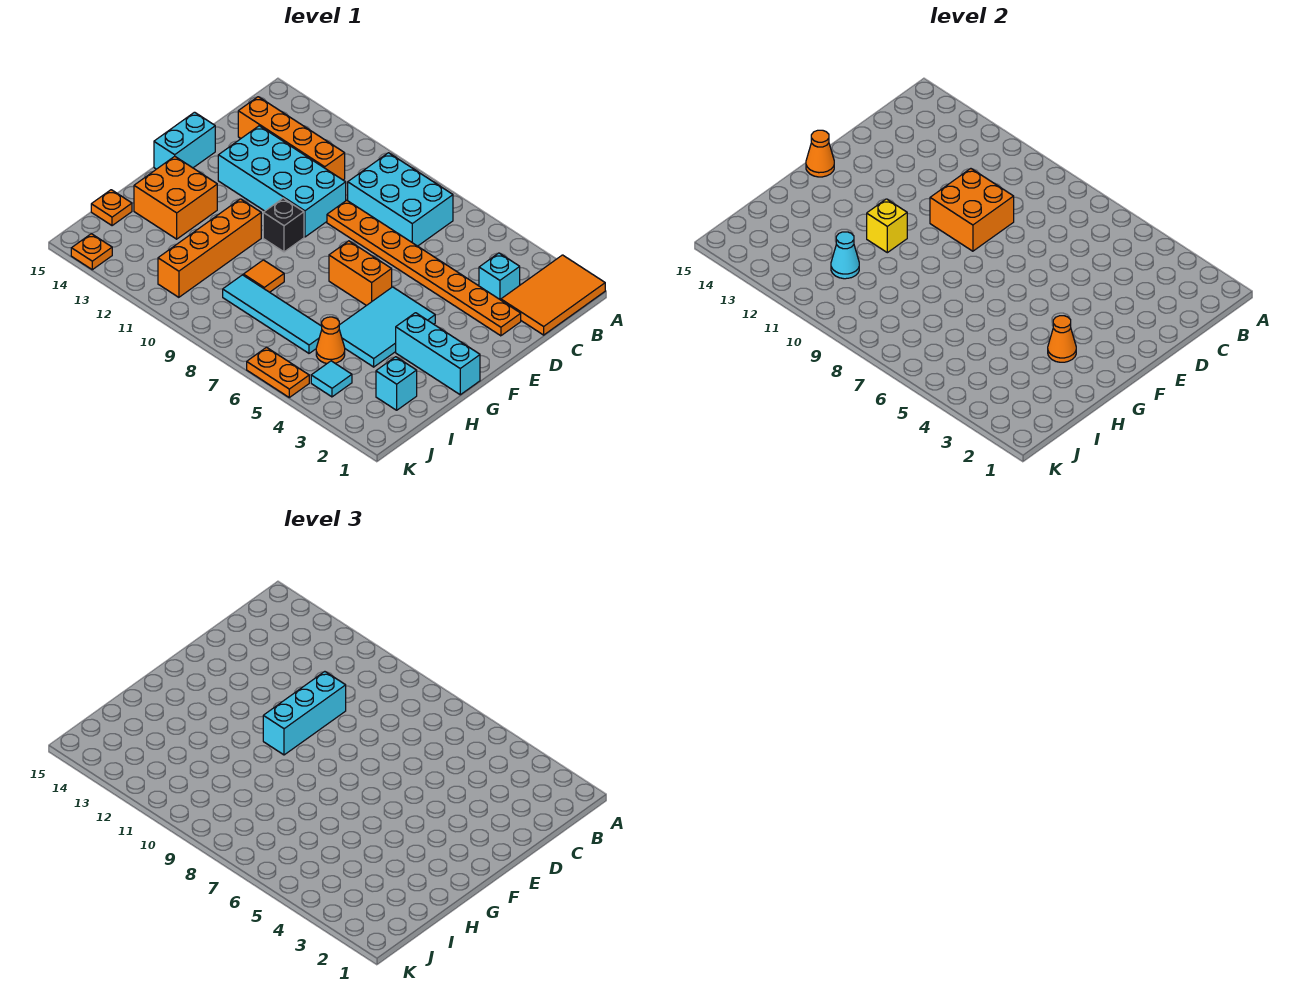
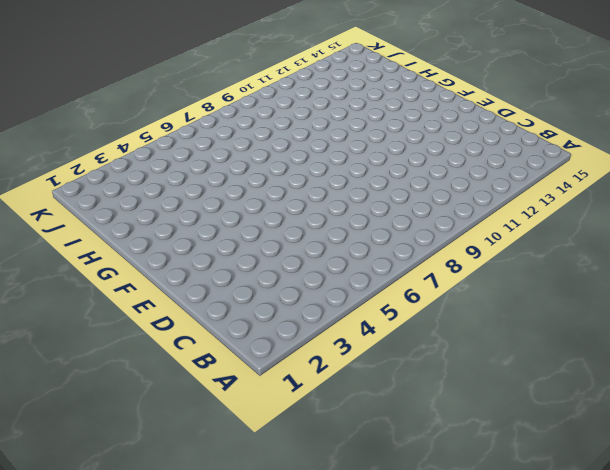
none -> orange tile A1:C2 level 1
none -> cyan brick B7:C9 level 1
none -> cyan brick C3 level 1

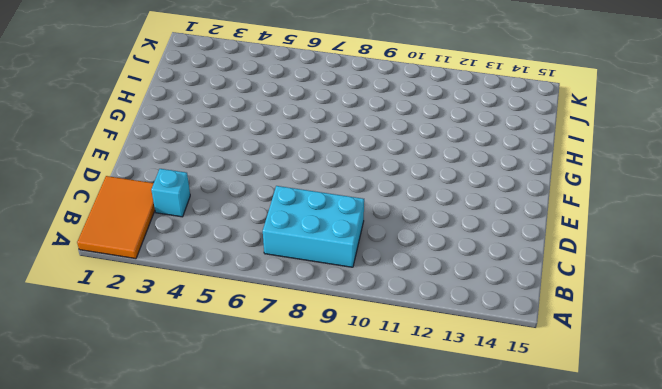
none -> orange brick C11:C14 level 1
none -> orange plate D2:D9 level 1
none -> cyan brick D10:E13 level 1

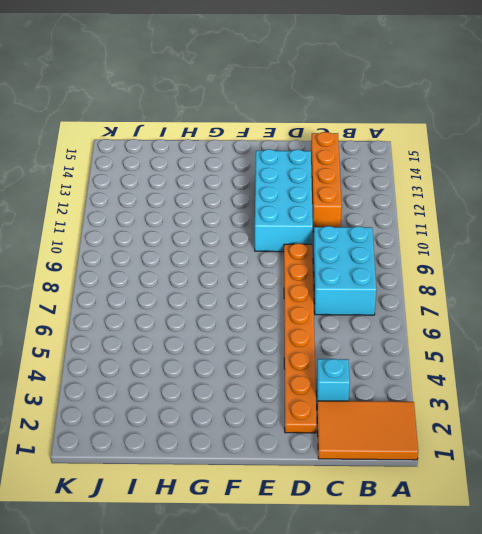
none -> cyan brick E15:F15 level 1
none -> cyan tile F4:H5 level 1
none -> orange brick F6:F7 level 1

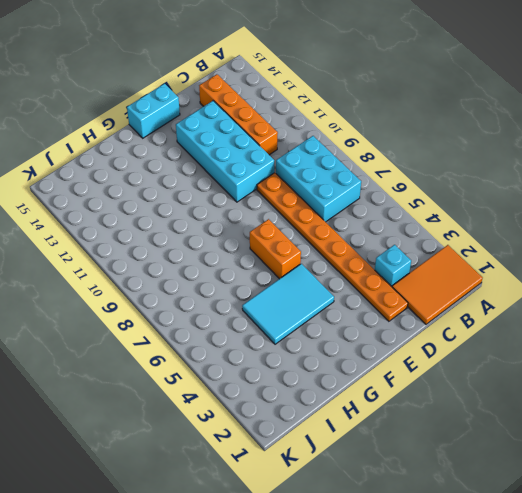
none -> black brick F10 level 1
none -> cyan brick G1:G3 level 1
none -> orange brick G11:J11 level 1

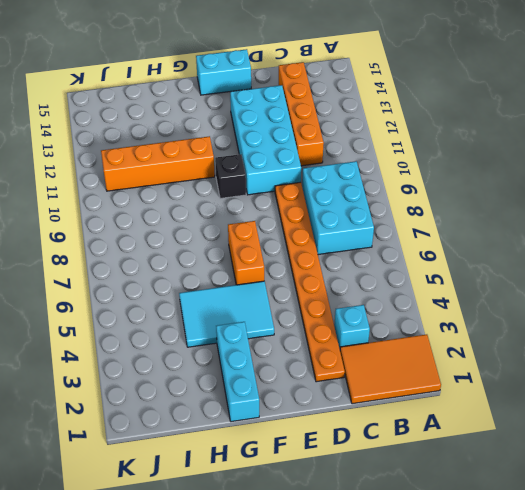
none -> orange brick G13:H14 level 1
none -> orange tile H9 level 1
none -> cyan brick I2 level 1

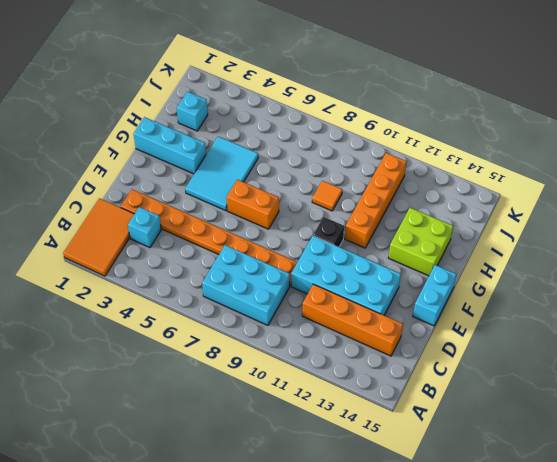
lime brick G13:H14 level 1 -> orange brick G13:H14 level 1
none -> orange cone I5 level 1
none -> cyan tile I6:I9 level 1
none -> orange plate I15 level 1

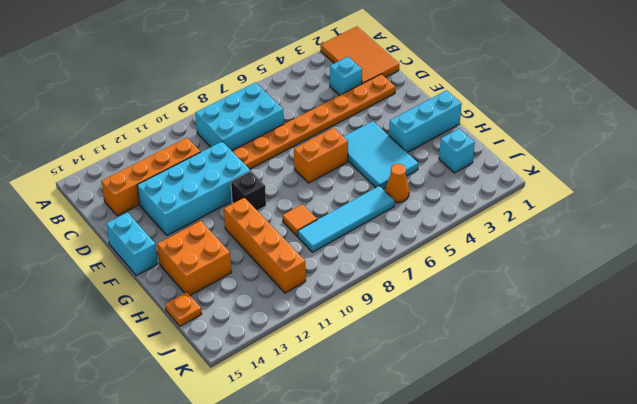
none -> cyan tile J4 level 1
none -> orange plate K5:K6 level 1
none -> orange plate K14 level 1

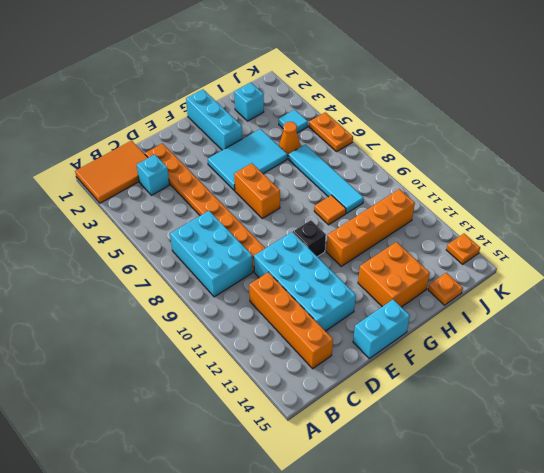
none -> orange brick D9:E10 level 2
none -> orange cone F15 level 2
none -> orange cone G3 level 2

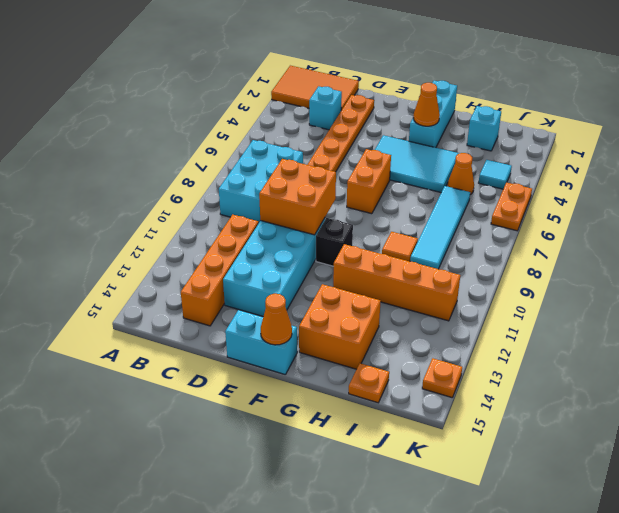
none -> yellow brick G11 level 2
none -> cyan cone I11 level 2
none -> cyan brick D10:F10 level 3

